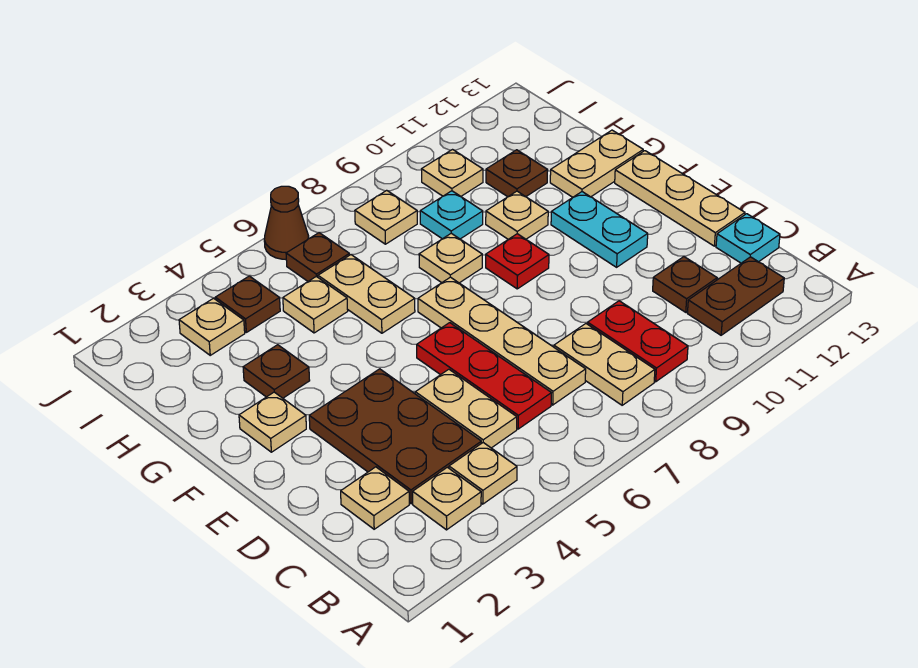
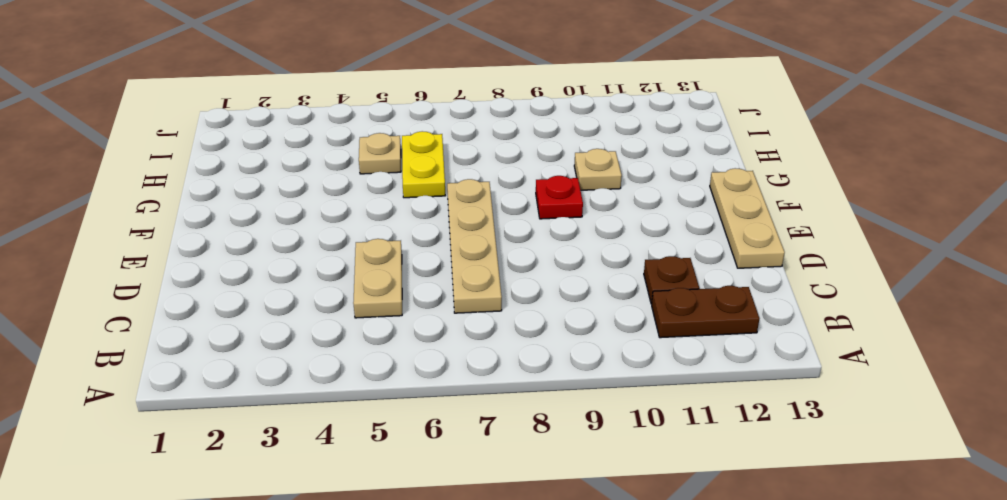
yellow plate G6:H6 level 1 -> tan plate G6:H6 level 1
none -> tan plate B3 level 1
none -> tan plate B4 level 1
none -> tan plate B8:C8 level 1
none -> red plate B9:C9 level 1

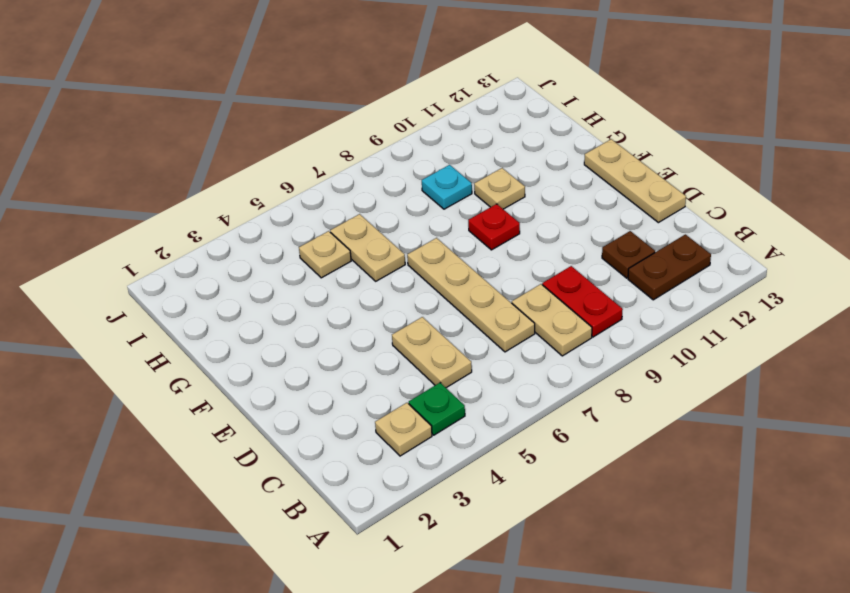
green plate B4 level 1 -> tan plate B4 level 1
none -> tan plate C2 level 1
none -> brown plate C3:E4 level 1
none -> red plate C6:E6 level 1
none -> cyan plate C13 level 1

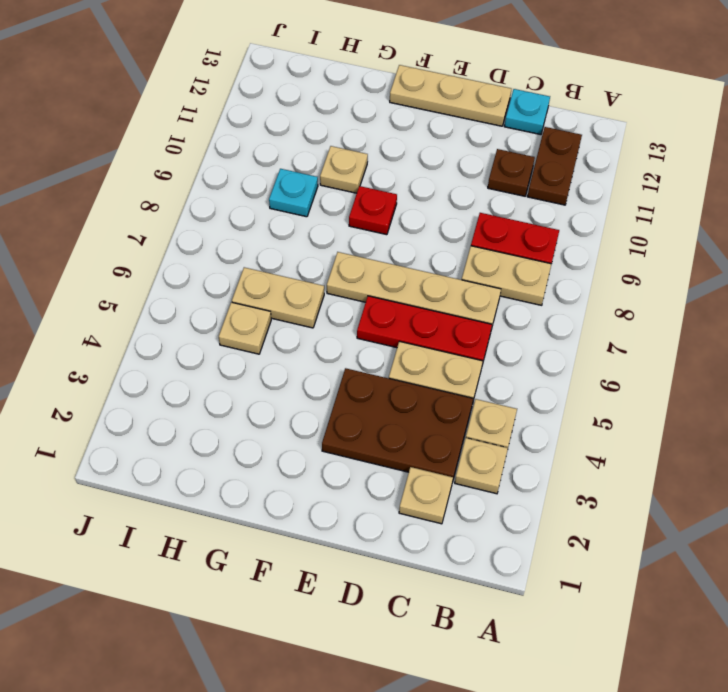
none -> cyan plate E11:F11 level 1
none -> tan plate F2 level 1
none -> brown plate G3 level 1
none -> tan plate G8 level 1

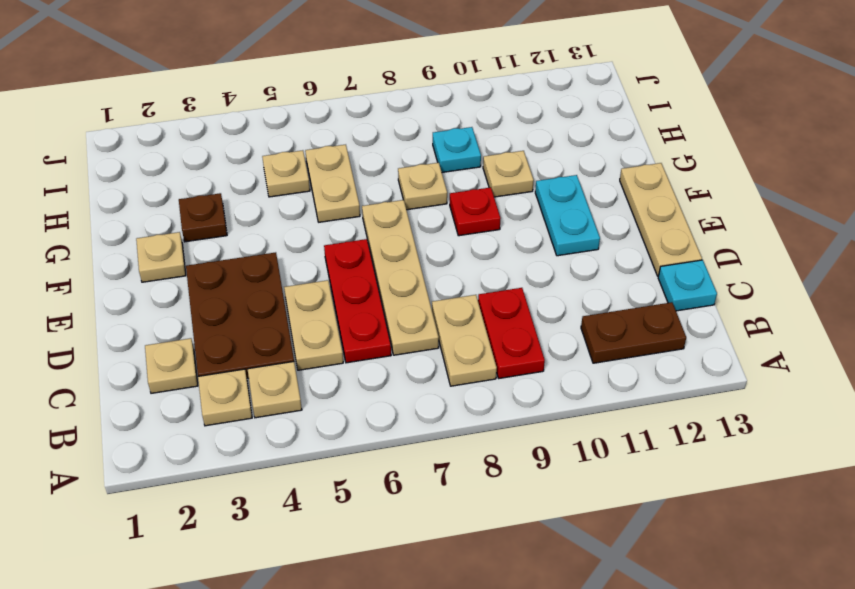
none -> brown plate C11 level 1
none -> tan plate G12:G13 level 1
none -> brown plate H11 level 1
none -> tan plate I3 level 1

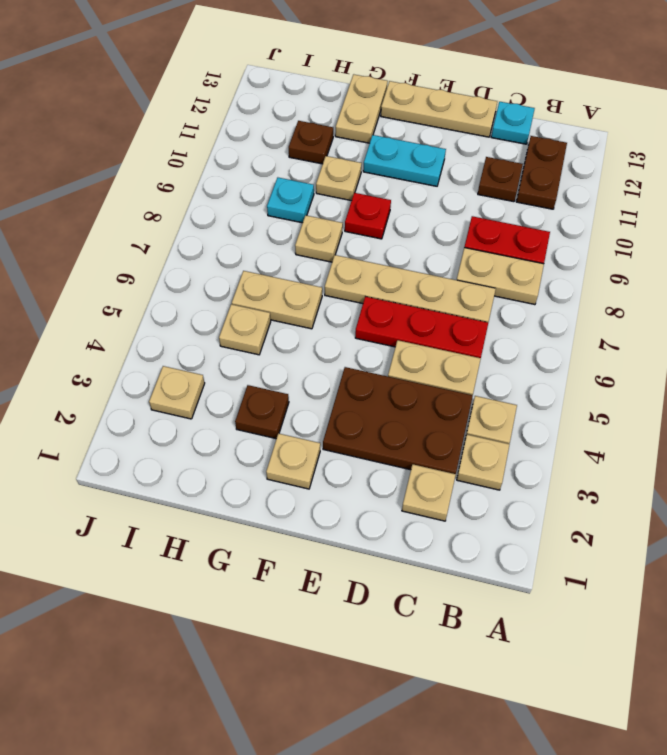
none -> brown plate I4 level 1
none -> brown plate I6 level 1
none -> tan plate I8 level 1
none -> tan plate I10 level 1

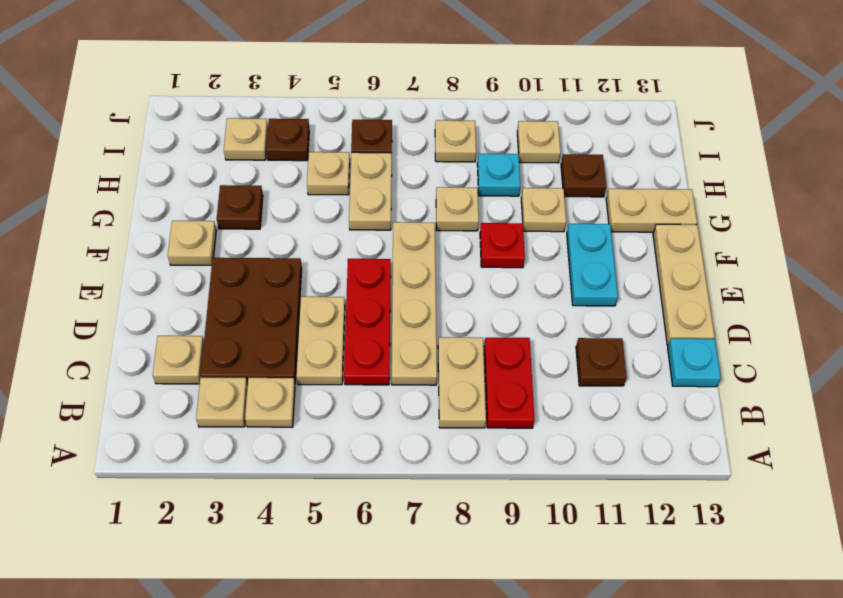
none -> brown plate B11:B12 level 1
none -> brown cone J6 level 1

